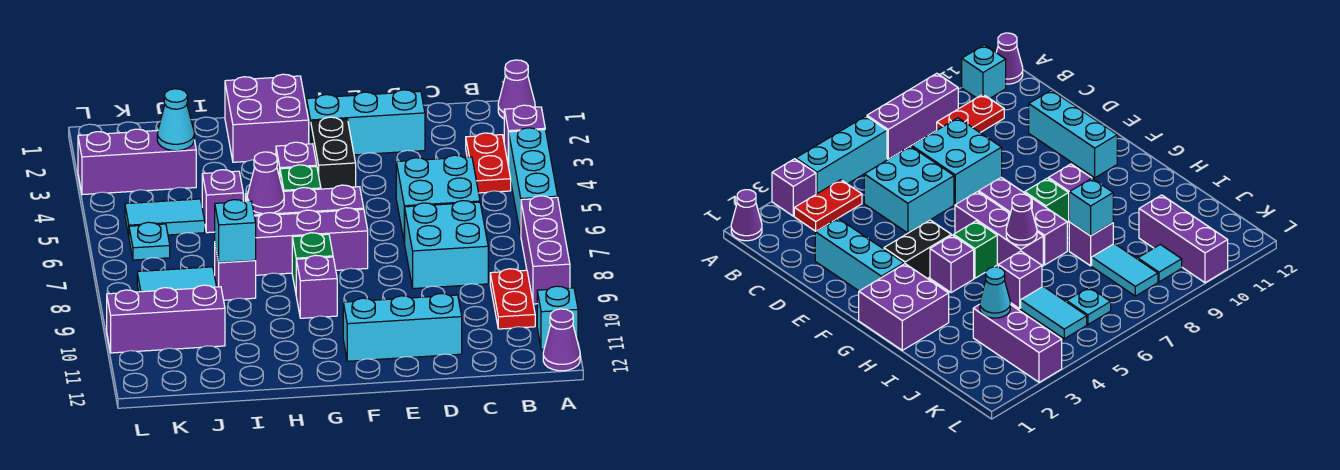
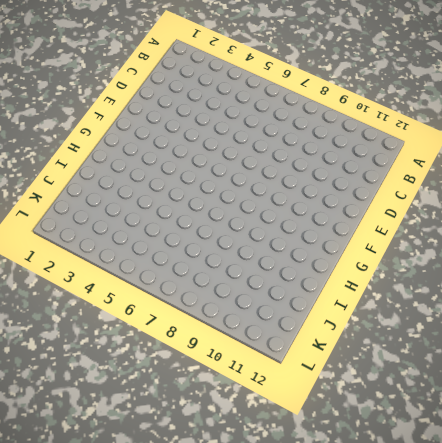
none -> purple cone A1 level 1
none -> purple brick A3 level 1
none -> cyan brick A4:A6 level 1
none -> purple brick A7:A9 level 1

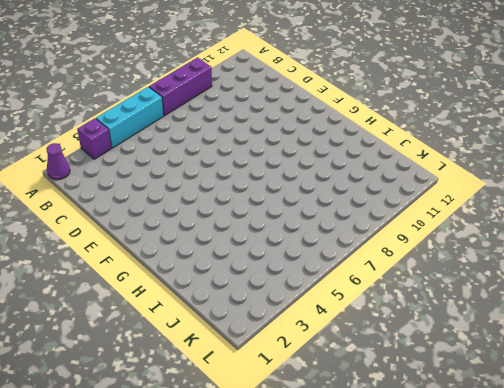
none -> cyan brick A11 level 1
none -> purple cone A12 level 1
none -> red plate B3:B4 level 1
none -> red plate B9:B10 level 1

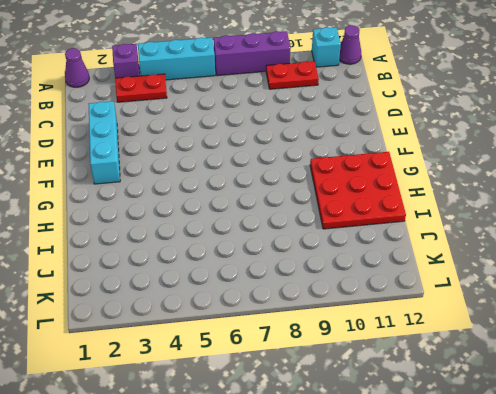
red plate G10:I12 level 1 -> none
none -> cyan brick C5:D6 level 1
none -> cyan brick C7:D8 level 1
none -> cyan brick D11:F11 level 1
none -> black brick F3:F4 level 1

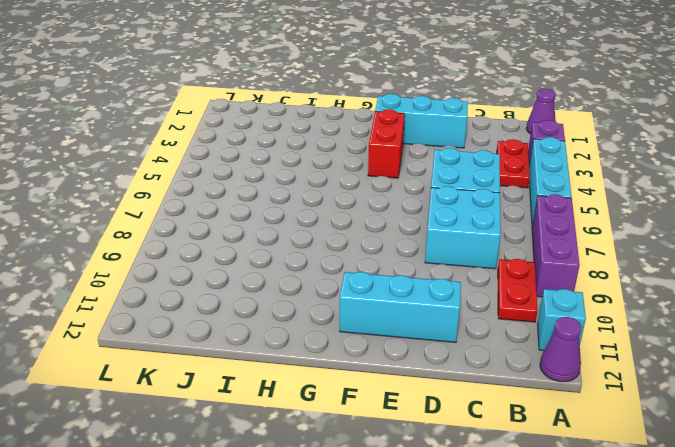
red brick F3:F4 level 1 -> black brick F3:F4 level 1
none -> purple brick F6:H6 level 1
none -> purple brick F7:H7 level 1
none -> purple brick G1:H2 level 1
none -> purple brick G4 level 1

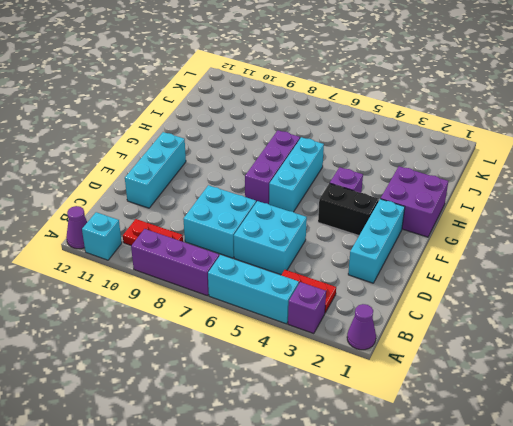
cyan brick F6:H6 level 1 -> purple brick F6:H6 level 1
none -> green brick G5 level 1
none -> green brick G8 level 1
none -> purple brick G9 level 1
none -> purple brick I5 level 1

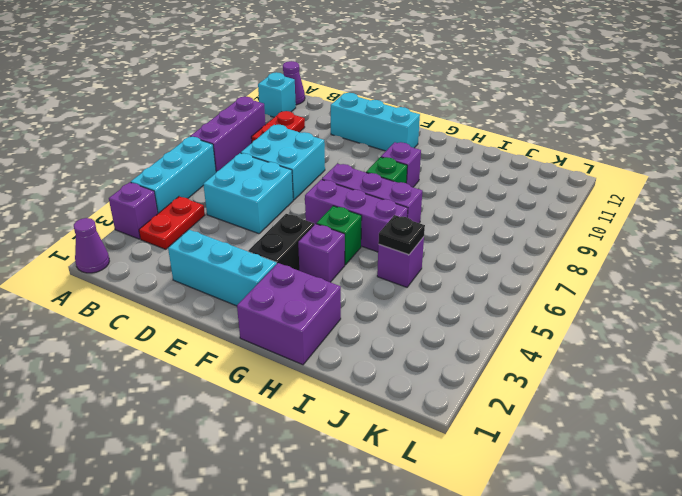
black plate I5 level 2 -> none
none -> purple brick I8 level 1
none -> purple brick J3:L3 level 1
none -> cyan tile J5:K5 level 1
none -> cyan tile J8:K8 level 1

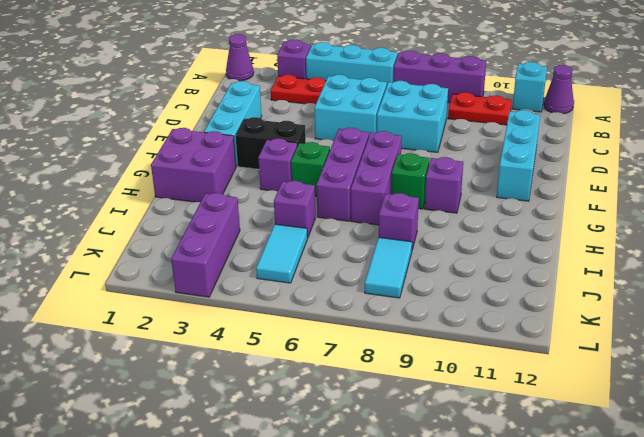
none -> purple brick J10:L10 level 1
none -> cyan plate K6 level 1
none -> cyan tile K9 level 1
none -> purple cone H6 level 2

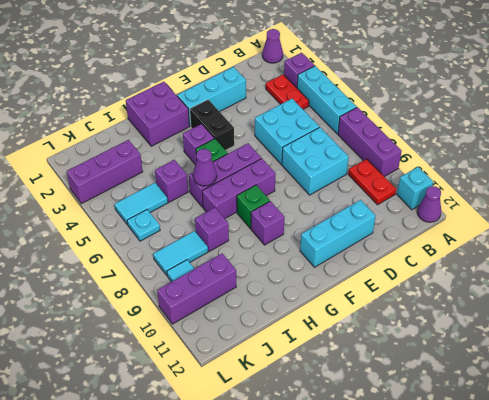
none -> cyan brick I8 level 2
none -> cyan cone J3 level 2

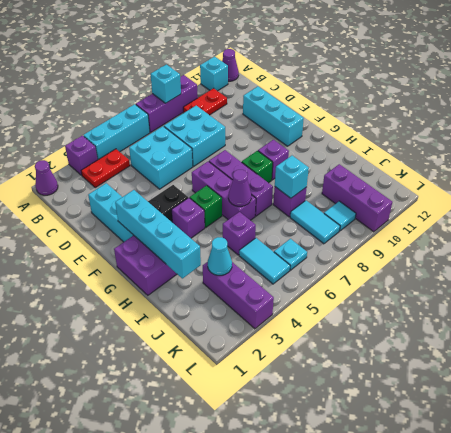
cyan brick A8 level 2 -> none
cyan brick F2:I2 level 2 -> none

